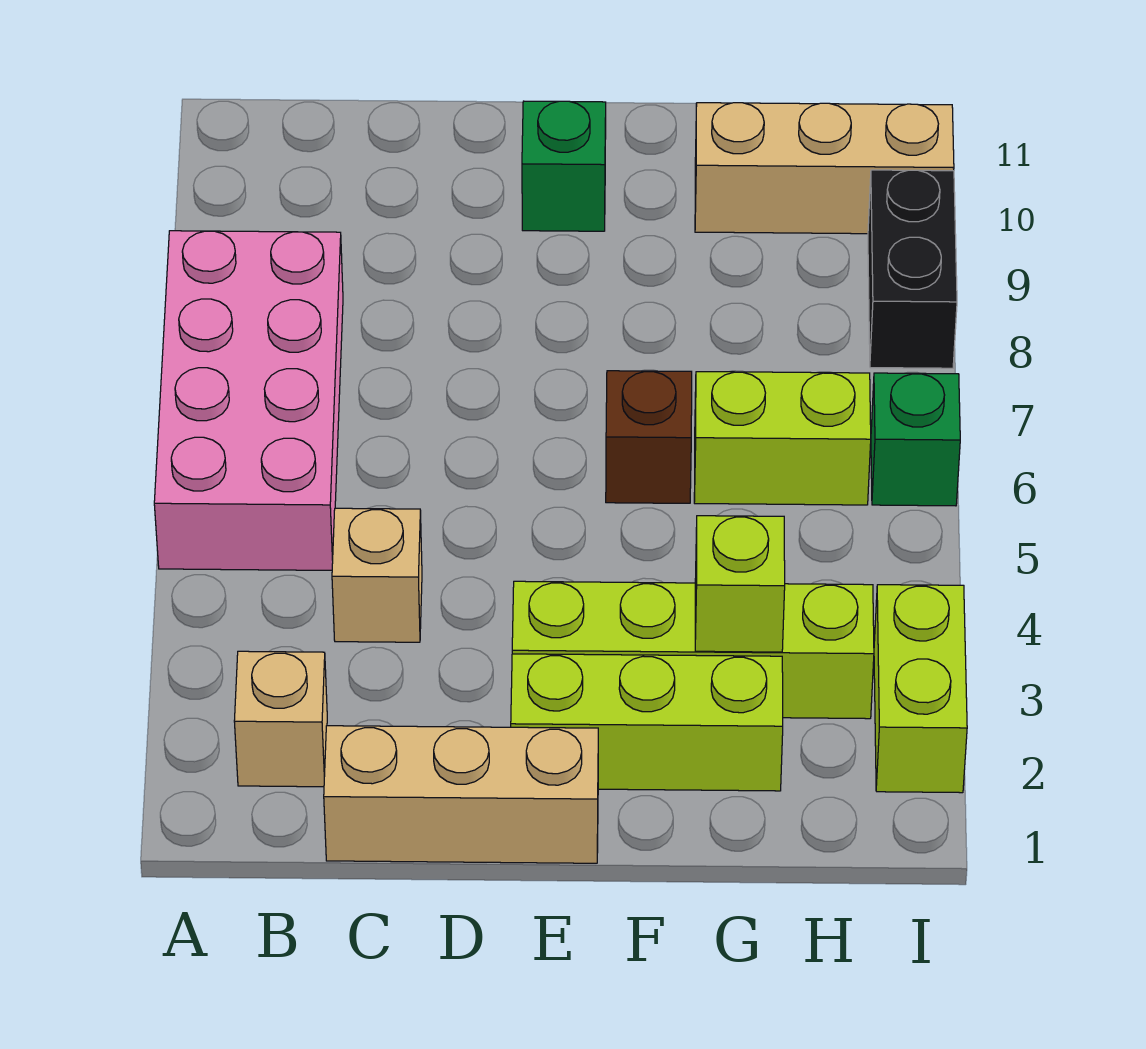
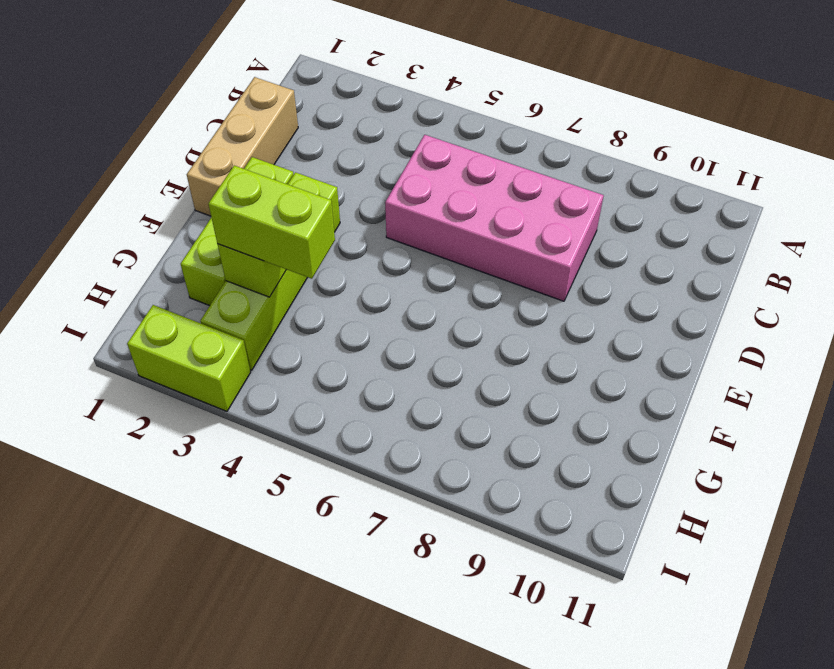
pink brick C5:D8 level 1 -> pink brick A5:B8 level 1
lime brick G3:G4 level 3 -> lime brick G6:H6 level 1
none -> tan brick B2 level 1
none -> tan brick C4 level 1
none -> green brick E10 level 1

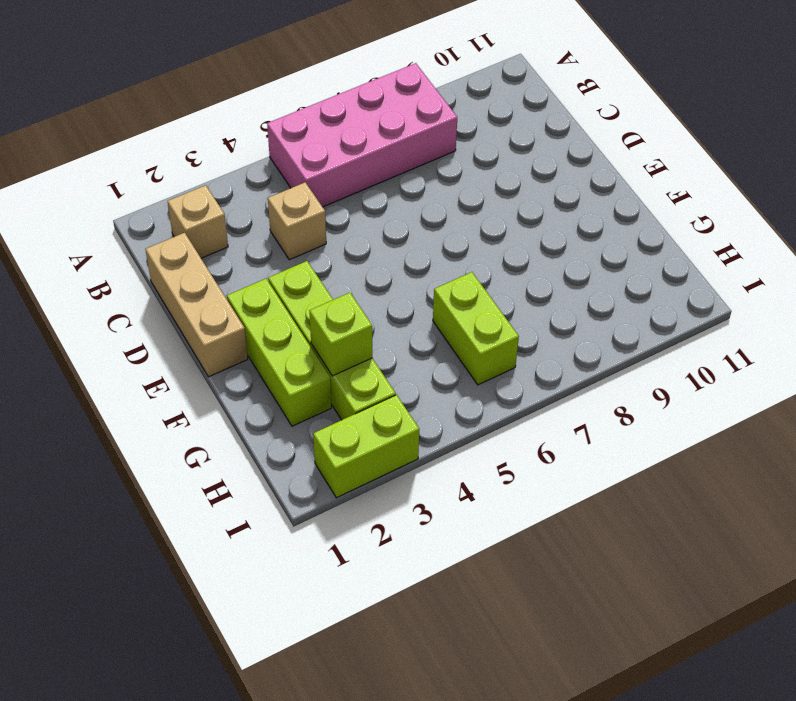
none -> green brick E10 level 1
none -> brown brick F6 level 1
none -> tan brick G10:I10 level 1

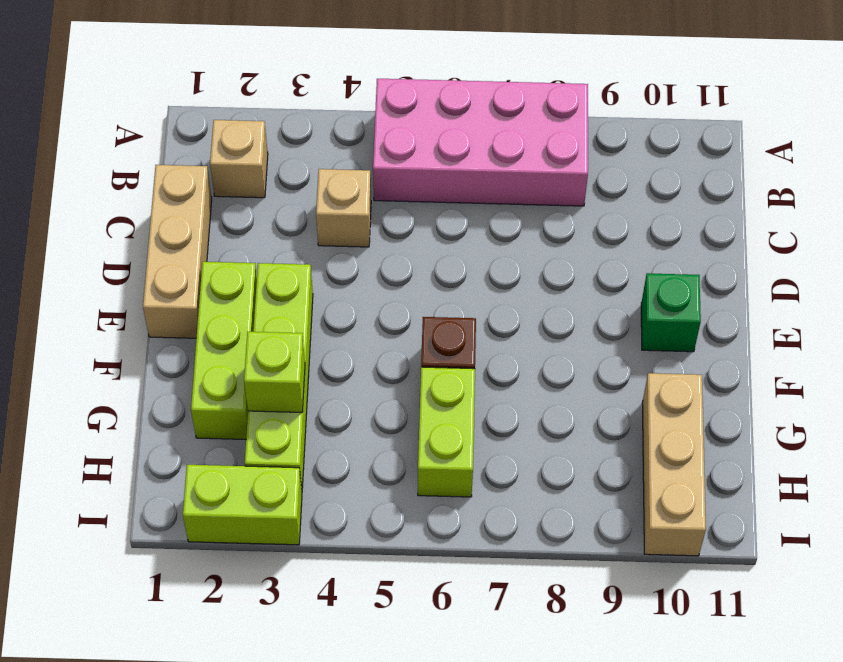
none -> green brick I6 level 1
none -> black brick I8:I9 level 1

